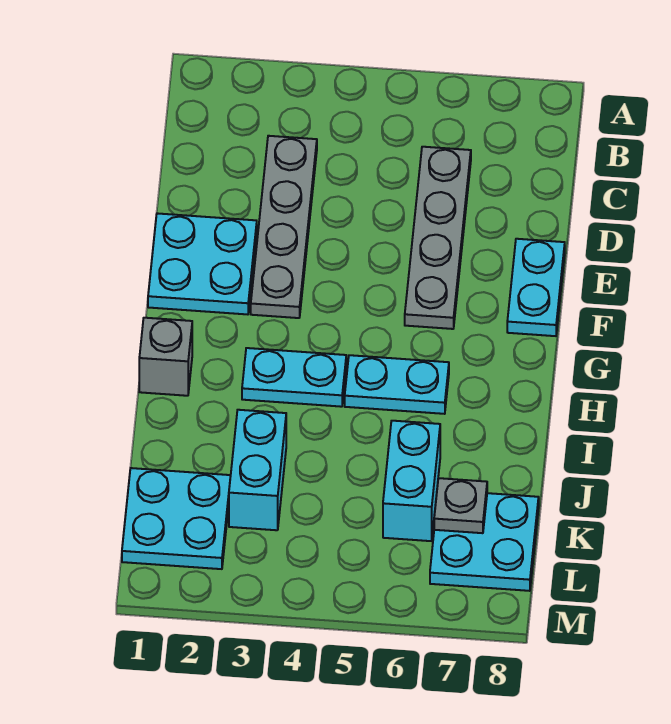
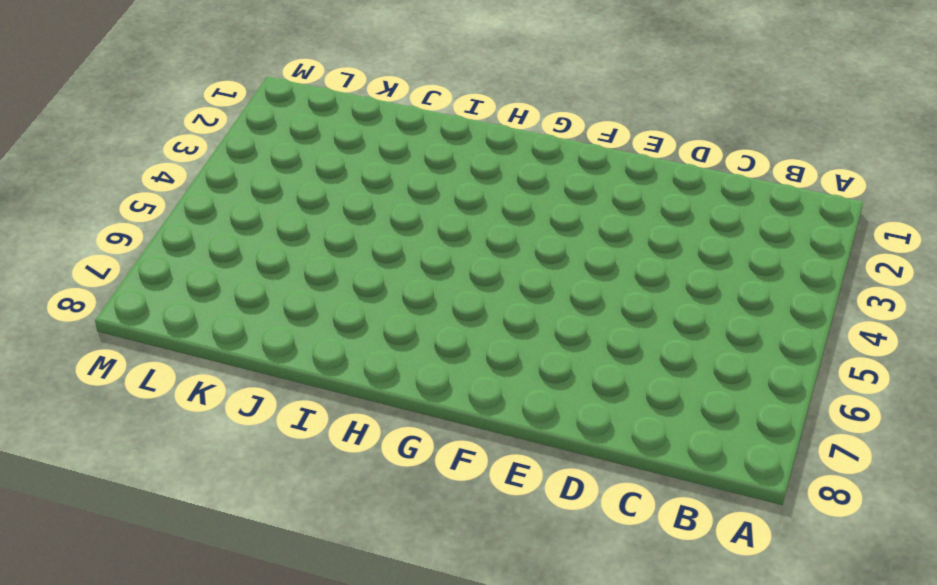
none -> grey plate C3:F3 level 1
none -> grey plate C6:F6 level 1
none -> cyan plate E1:F2 level 1

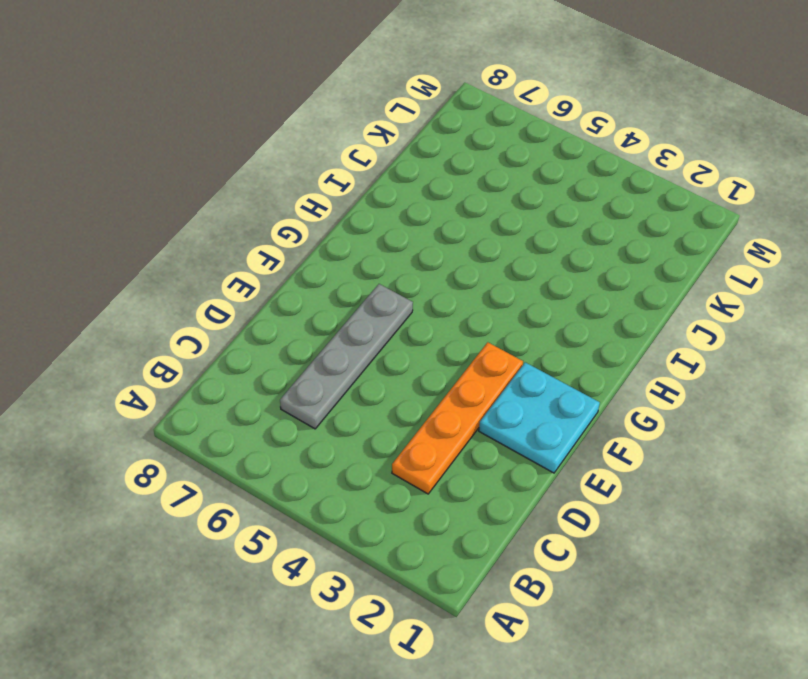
orange plate C3:F3 level 1 -> grey plate C3:F3 level 1
none -> cyan plate E8:F8 level 1
none -> grey brick H1 level 1
none -> cyan plate H3:H4 level 1

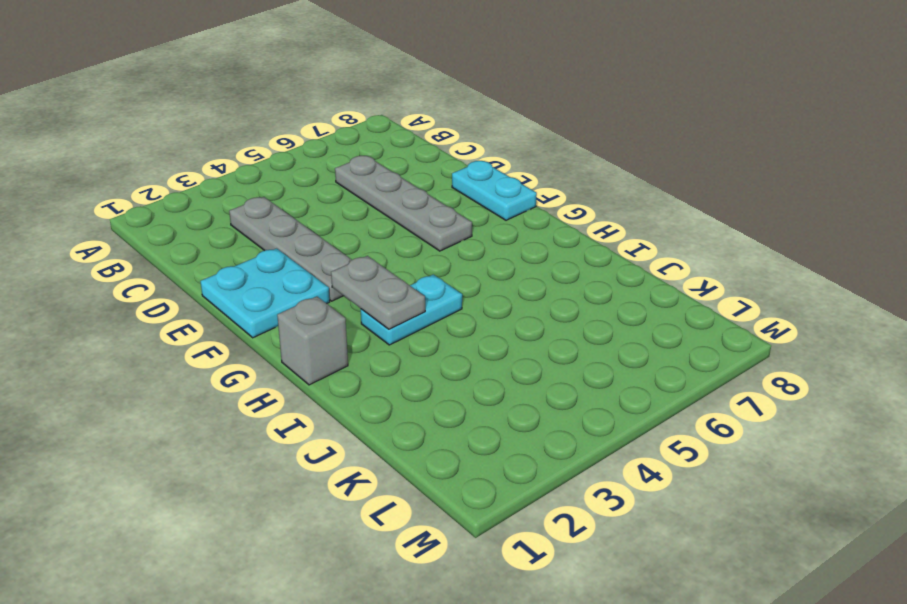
grey plate G3:H3 level 2 -> none
none -> cyan plate H5:H6 level 1
none -> cyan brick J3:K3 level 1
none -> cyan brick J6:K6 level 1

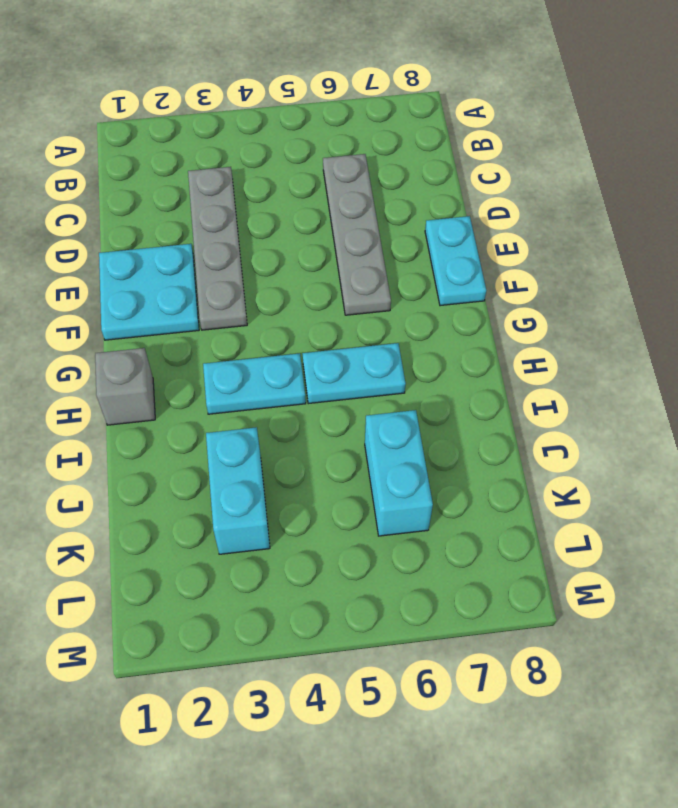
none -> cyan plate K1:L2 level 1
none -> cyan plate K7:L8 level 1
none -> grey plate K7 level 2

